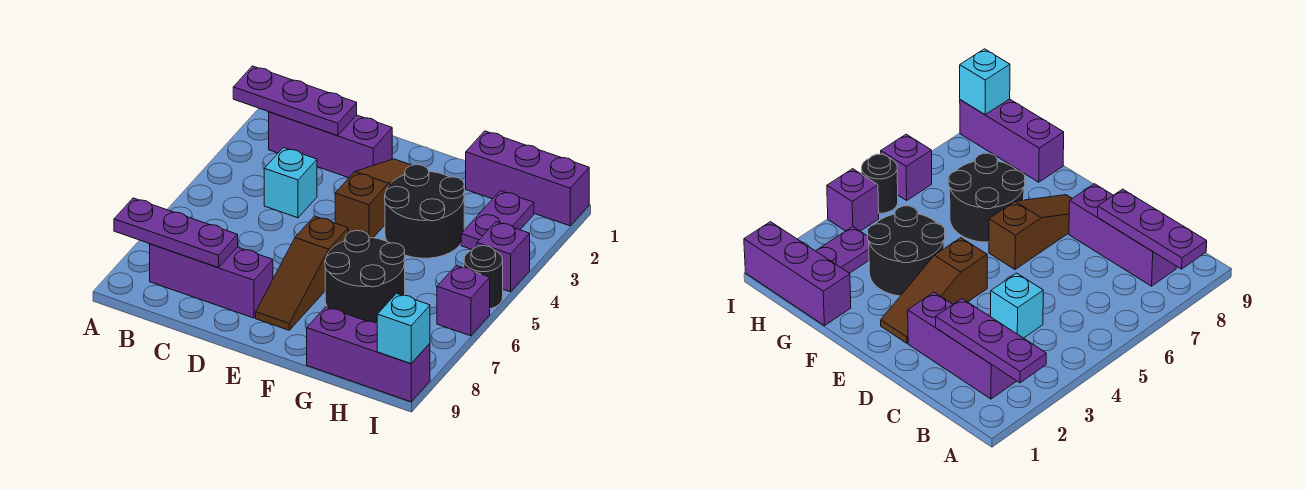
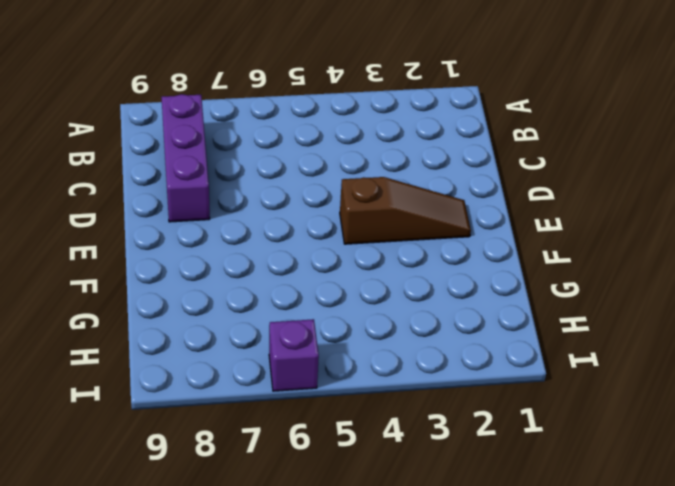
none -> purple brick B2:D2 level 1
none -> cyan brick C4 level 1
none -> brown slope E6:E8 level 1 top 6

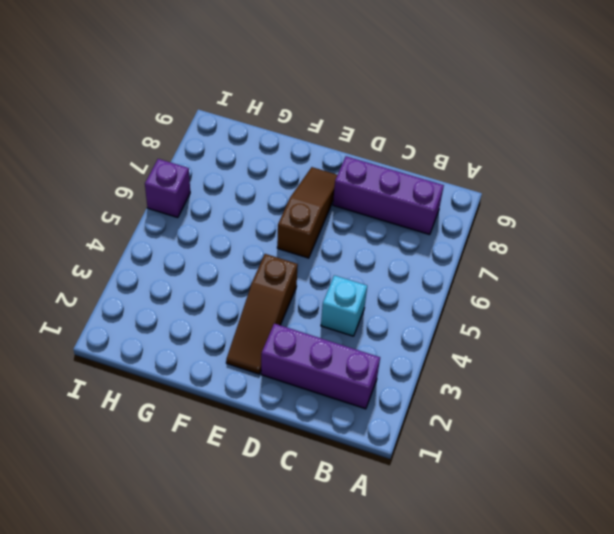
none -> black round brick F3:G4 level 1
none -> black round brick F6:G7 level 1
none -> purple brick G1:I1 level 1

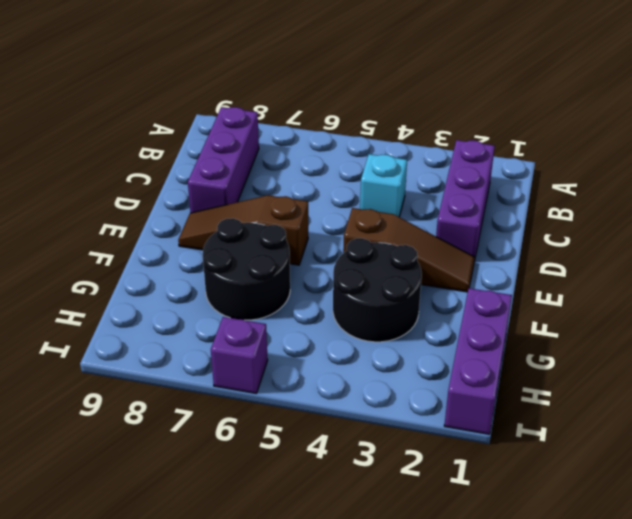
none -> purple brick G9:I9 level 1
none -> purple plate H2:H3 level 1
none -> purple brick I4 level 1

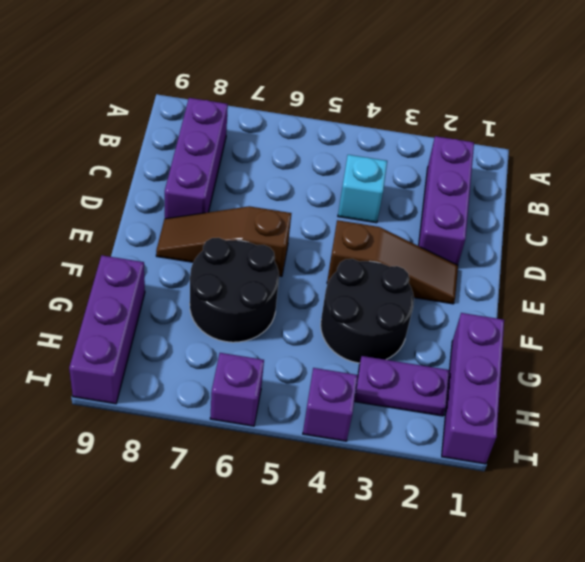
none -> black round brick I5 level 1
none -> purple plate A2:C2 level 2
none -> purple plate A8:C8 level 2

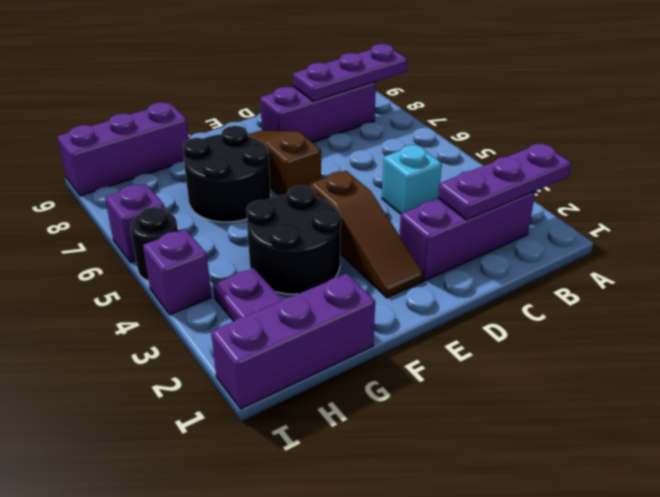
none -> cyan brick I9 level 2

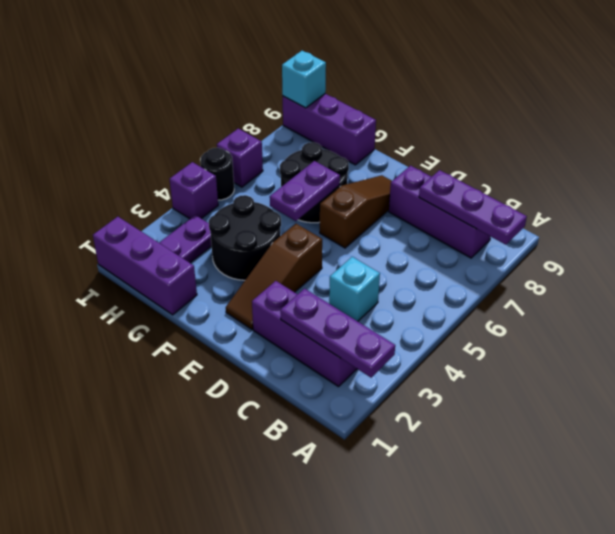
purple plate F5:F6 level 2 -> none

